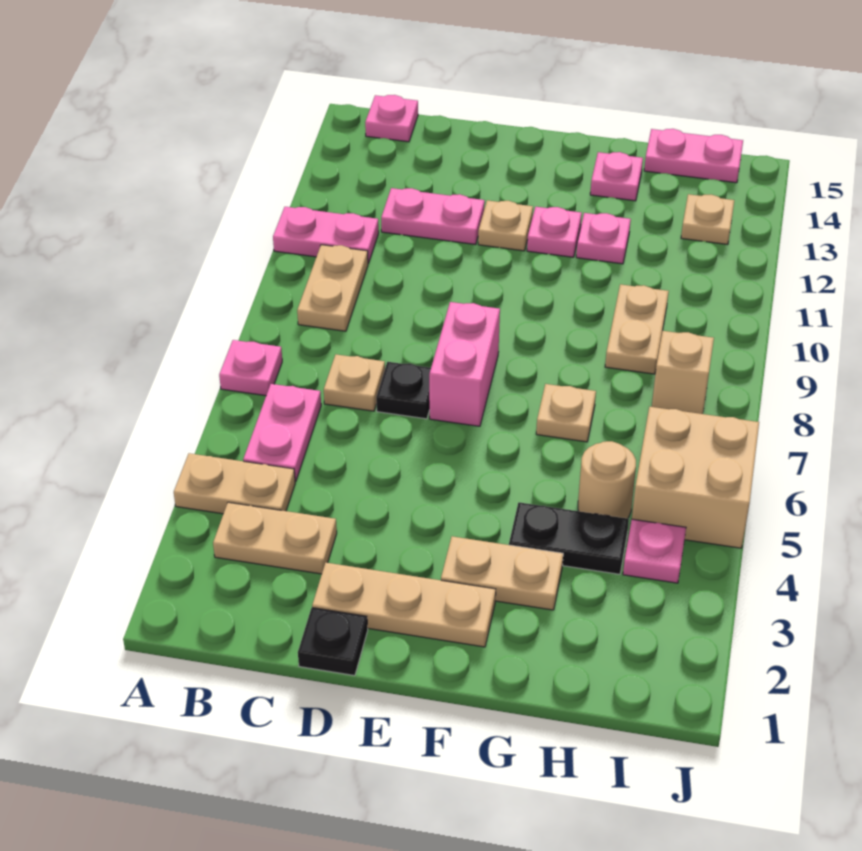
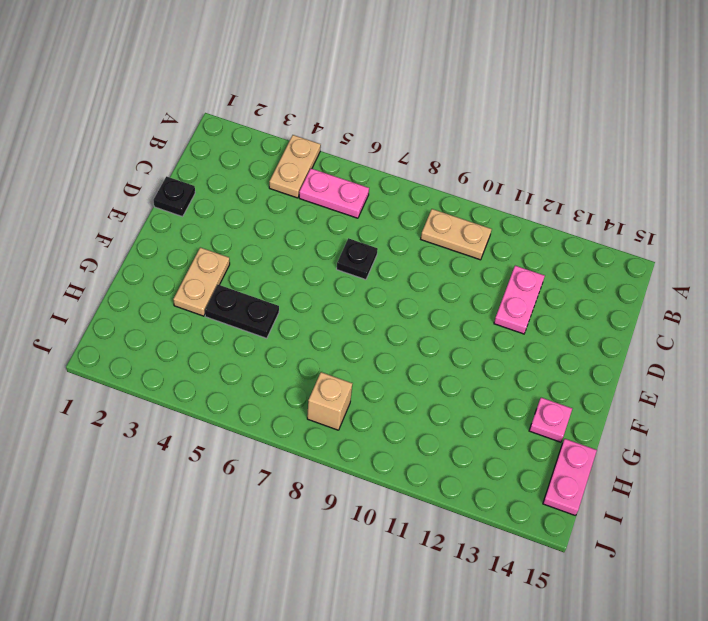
black plate G4:G5 level 1 -> black plate G4:H4 level 1
none -> pink plate A7 level 1
none -> pink plate A11:B11 level 1
none -> tan plate B3:C3 level 1

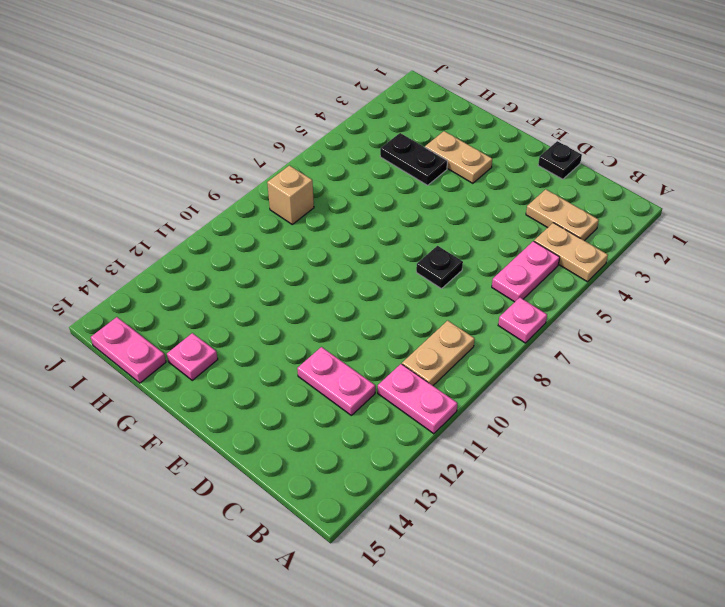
none -> pink plate B15 level 1
none -> tan plate C7 level 1
none -> tan plate D2:F2 level 1

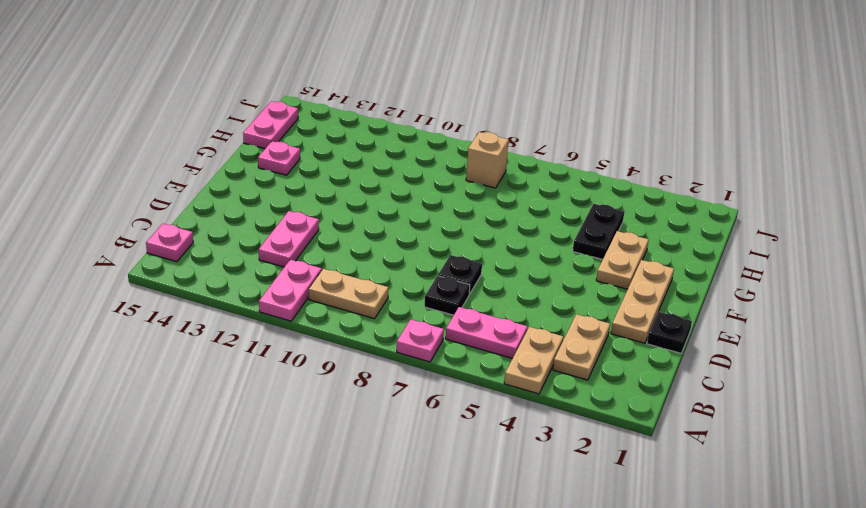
black plate C7 level 1 -> tan plate C7 level 1
none -> pink brick E7:E8 level 1
none -> tan plate E12 level 1
none -> pink plate F12 level 1

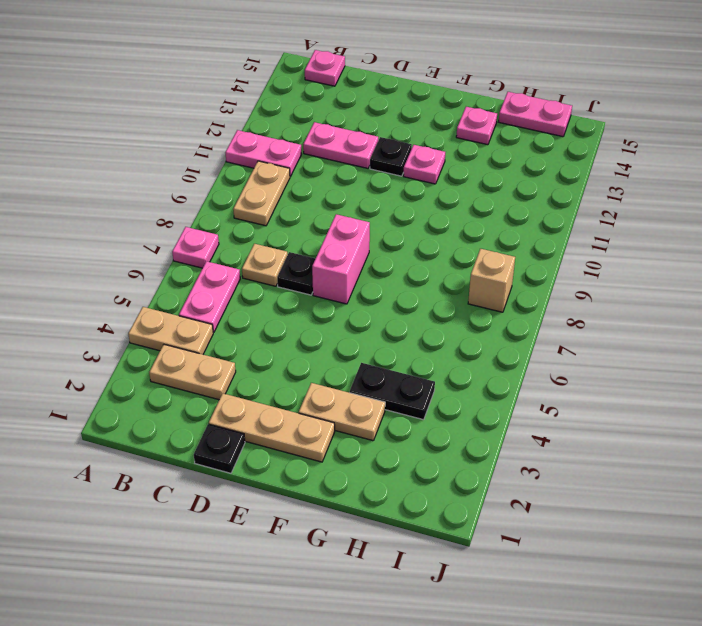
black plate E12 level 1 -> tan plate E12 level 1
none -> tan plate G7 level 1
none -> pink plate G12 level 1
none -> tan round brick H5 level 1

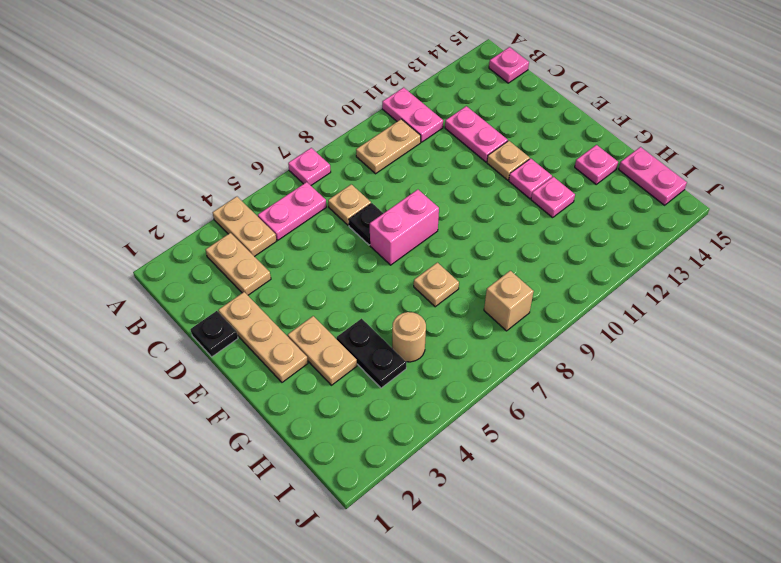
none -> tan plate H9:H10 level 1
none -> pink plate I4 level 1
none -> tan brick I5:J6 level 1

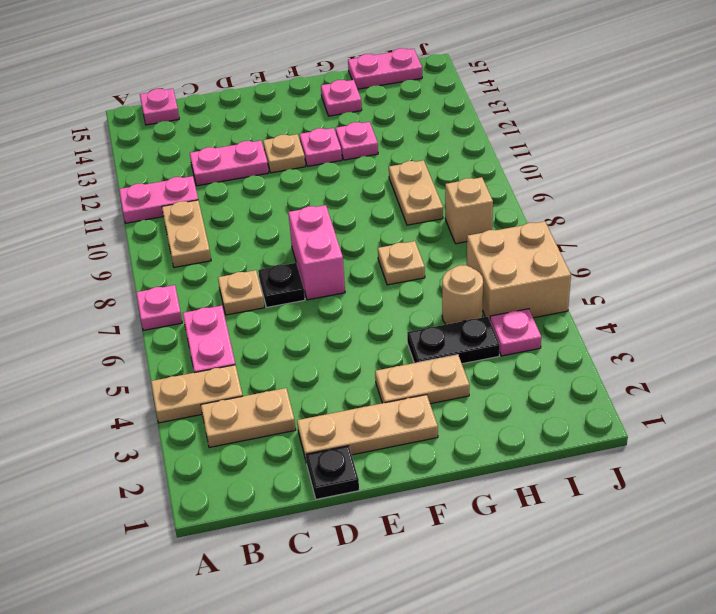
none -> tan plate I13 level 1

